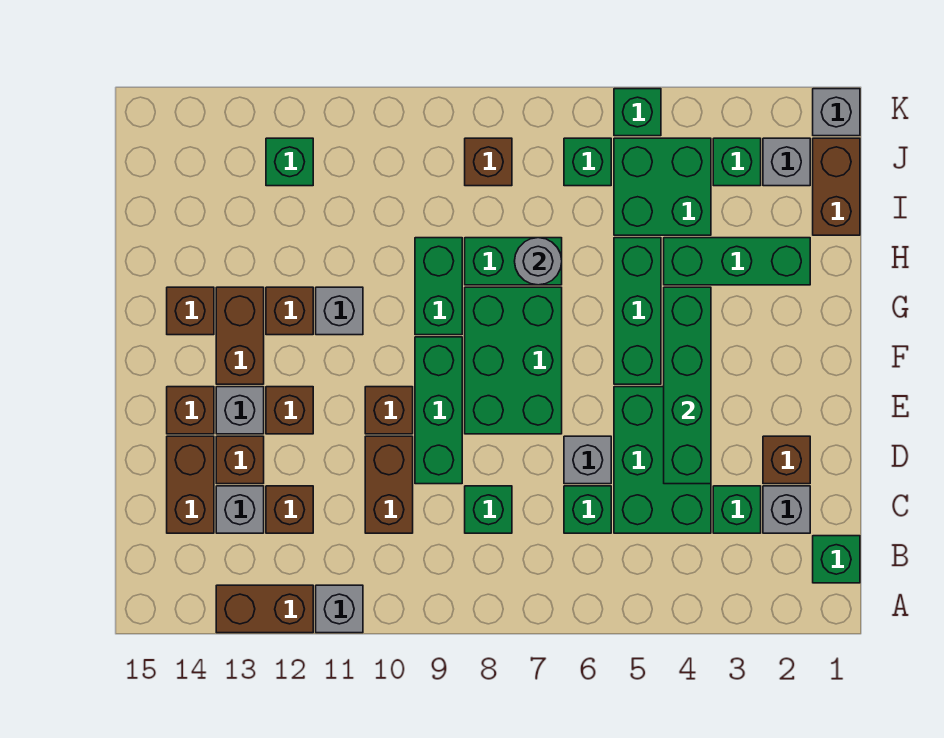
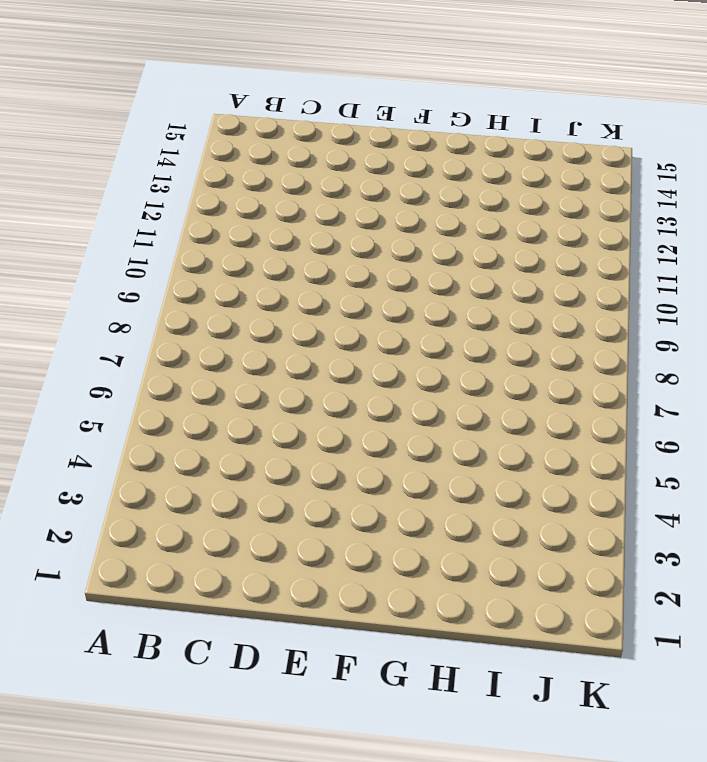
none -> grey brick A11 level 1
none -> brown brick A12:A13 level 1
none -> green brick B1 level 1
none -> grey brick C2 level 1

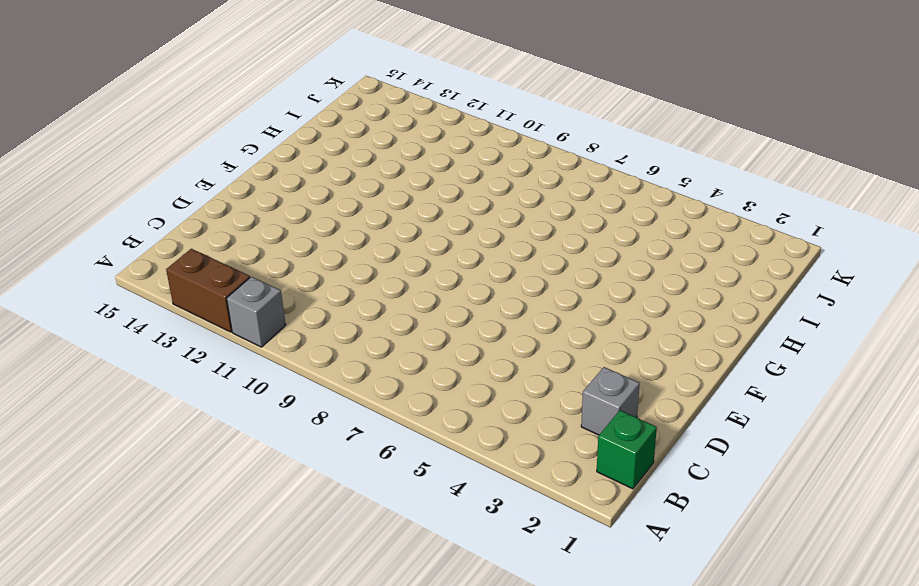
none -> green brick C3 level 1
none -> green brick C4:E5 level 1
none -> green brick C6 level 1
none -> green brick C8 level 1

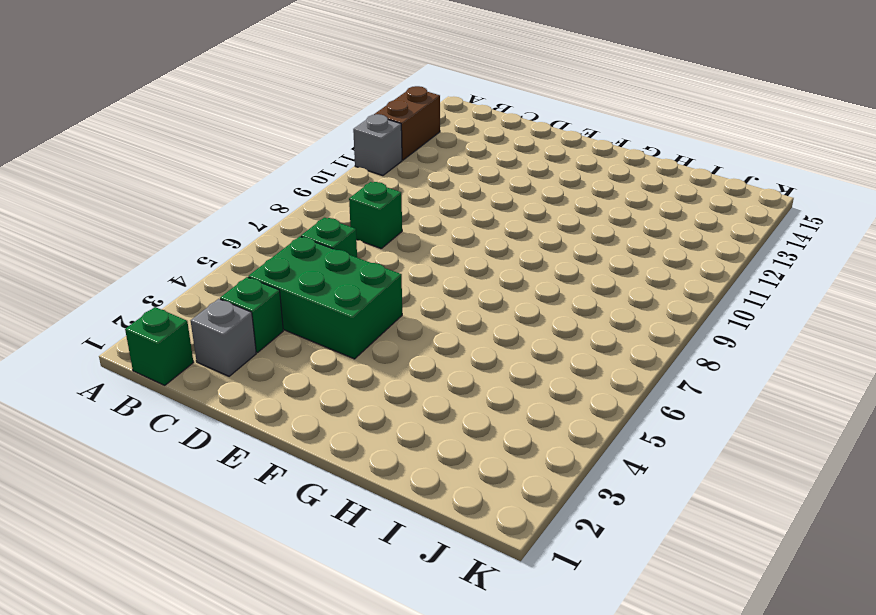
none -> brown brick C10:D10 level 1
none -> brown brick C12 level 1
none -> grey brick C13 level 1
none -> brown brick C14:D14 level 1

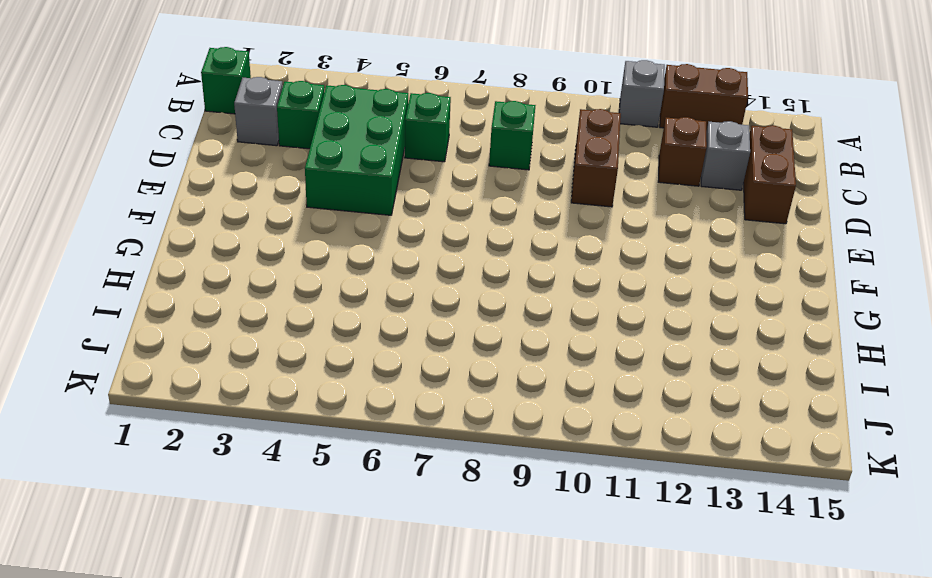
none -> brown brick D2 level 1
none -> grey brick D6 level 1
none -> green brick D9:F9 level 1
none -> brown brick D13 level 1

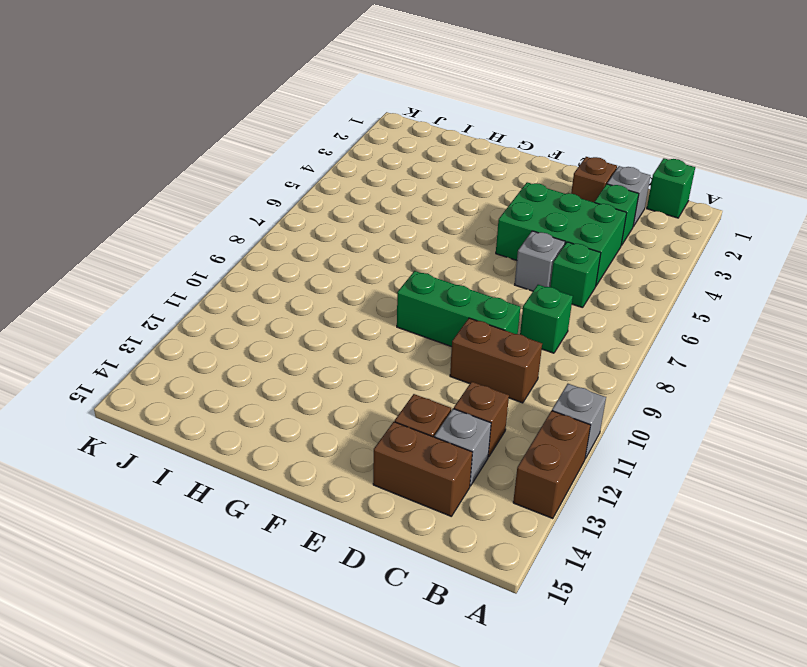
none -> green brick E7:G8 level 1
none -> brown brick E10 level 1
none -> brown brick E12 level 1
none -> grey brick E13 level 1

